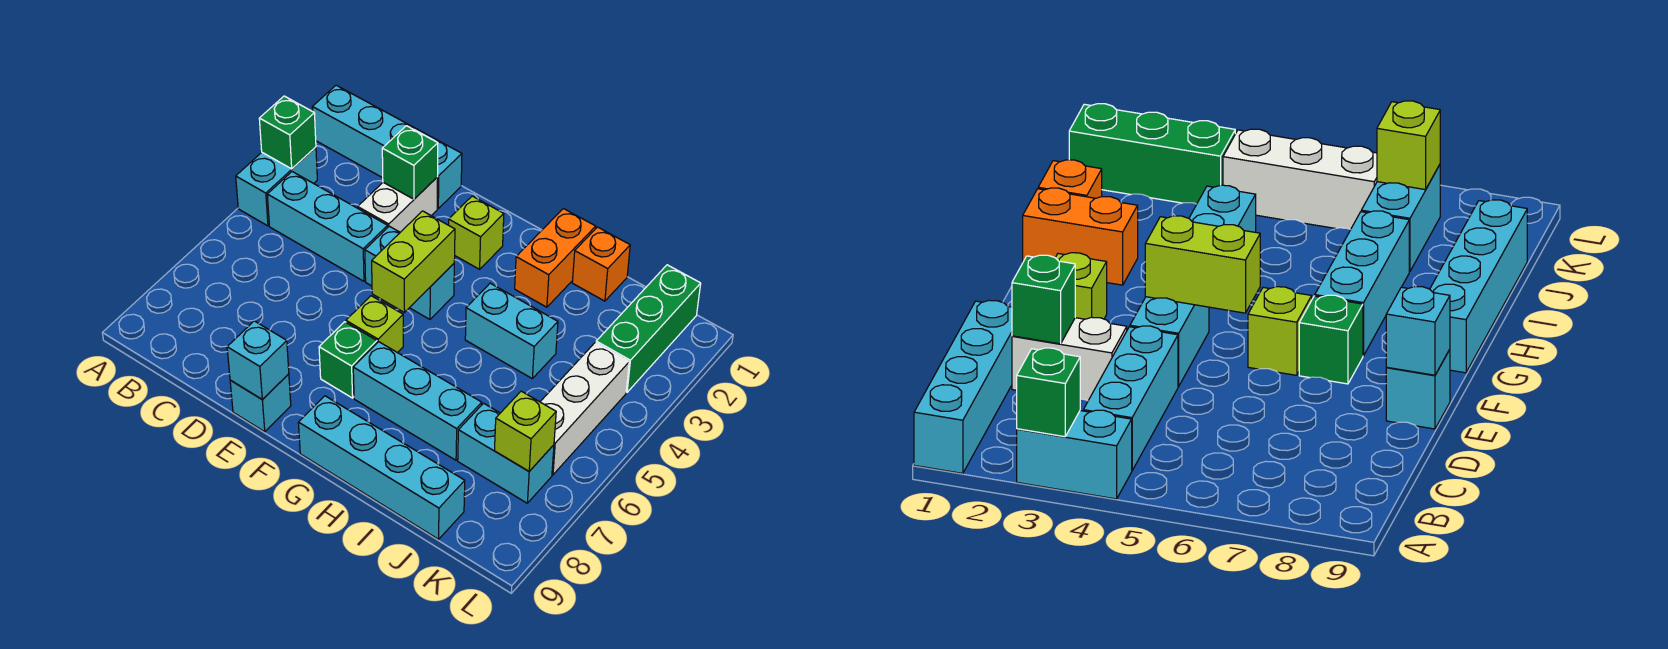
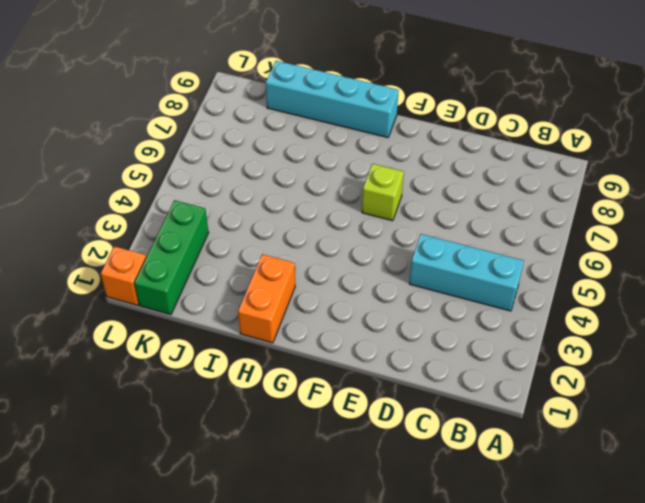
orange brick L1 level 1 -> orange brick I1 level 1
none -> cyan brick A1:D1 level 1
none -> cyan brick A3:A4 level 1
none -> white brick D2:D3 level 1

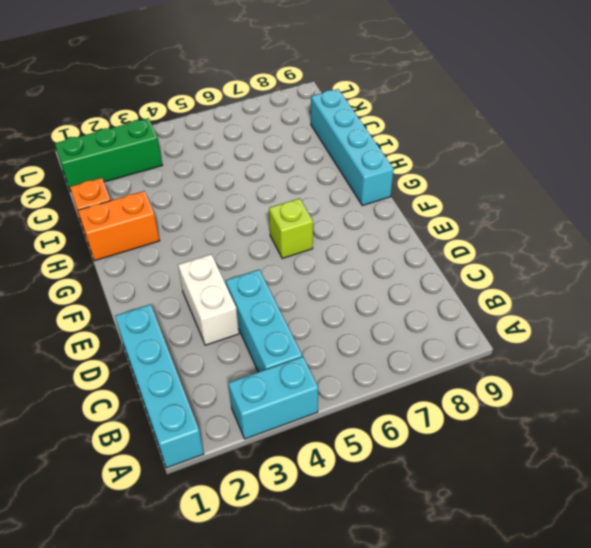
white brick D3:E3 level 1 -> white brick D2:D3 level 1
none -> cyan brick E4:F4 level 1
none -> cyan brick E9 level 1
none -> lime brick F2 level 1

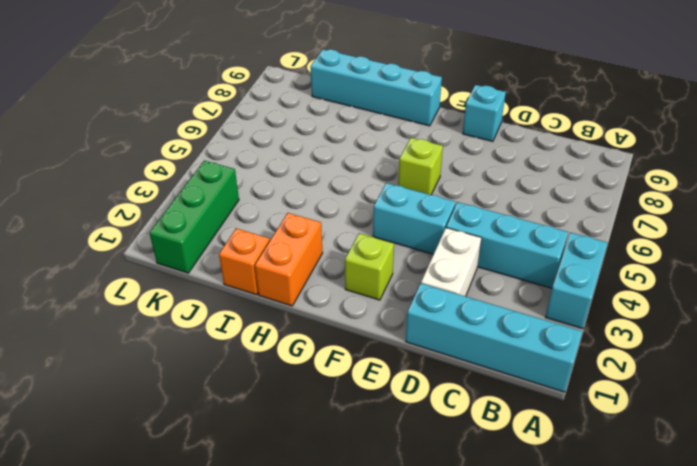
none -> green brick F7 level 1
none -> cyan brick G7:I7 level 1
none -> cyan brick H4:I4 level 1

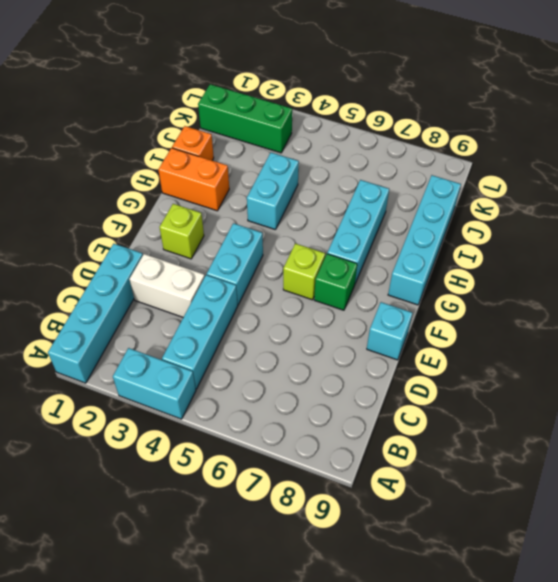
none -> cyan brick J7:K7 level 1
none -> white brick K4:K6 level 1
none -> green brick A3 level 2

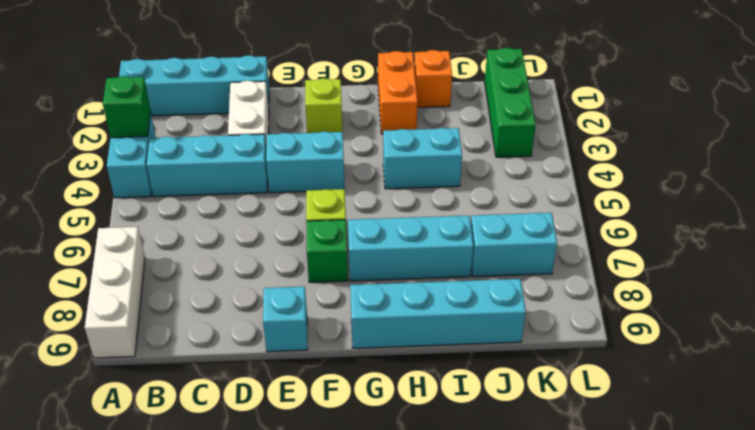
white brick A7:A9 level 1 -> white brick K4:K6 level 1
none -> green brick D2 level 2
none -> cyan brick E9 level 2
none -> lime brick F4:F5 level 2

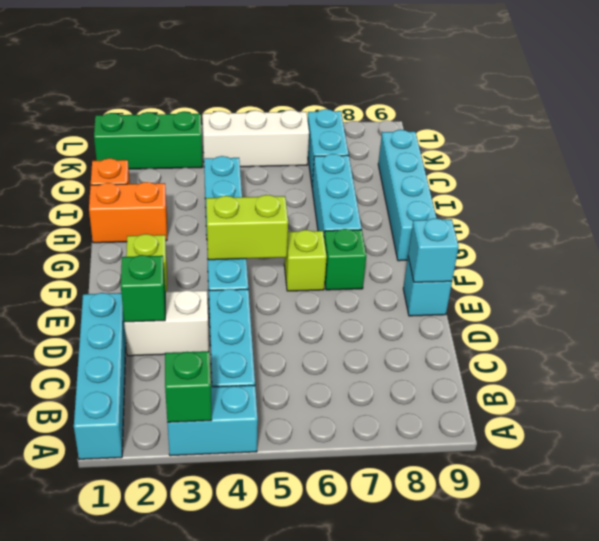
none -> lime brick K7 level 2

